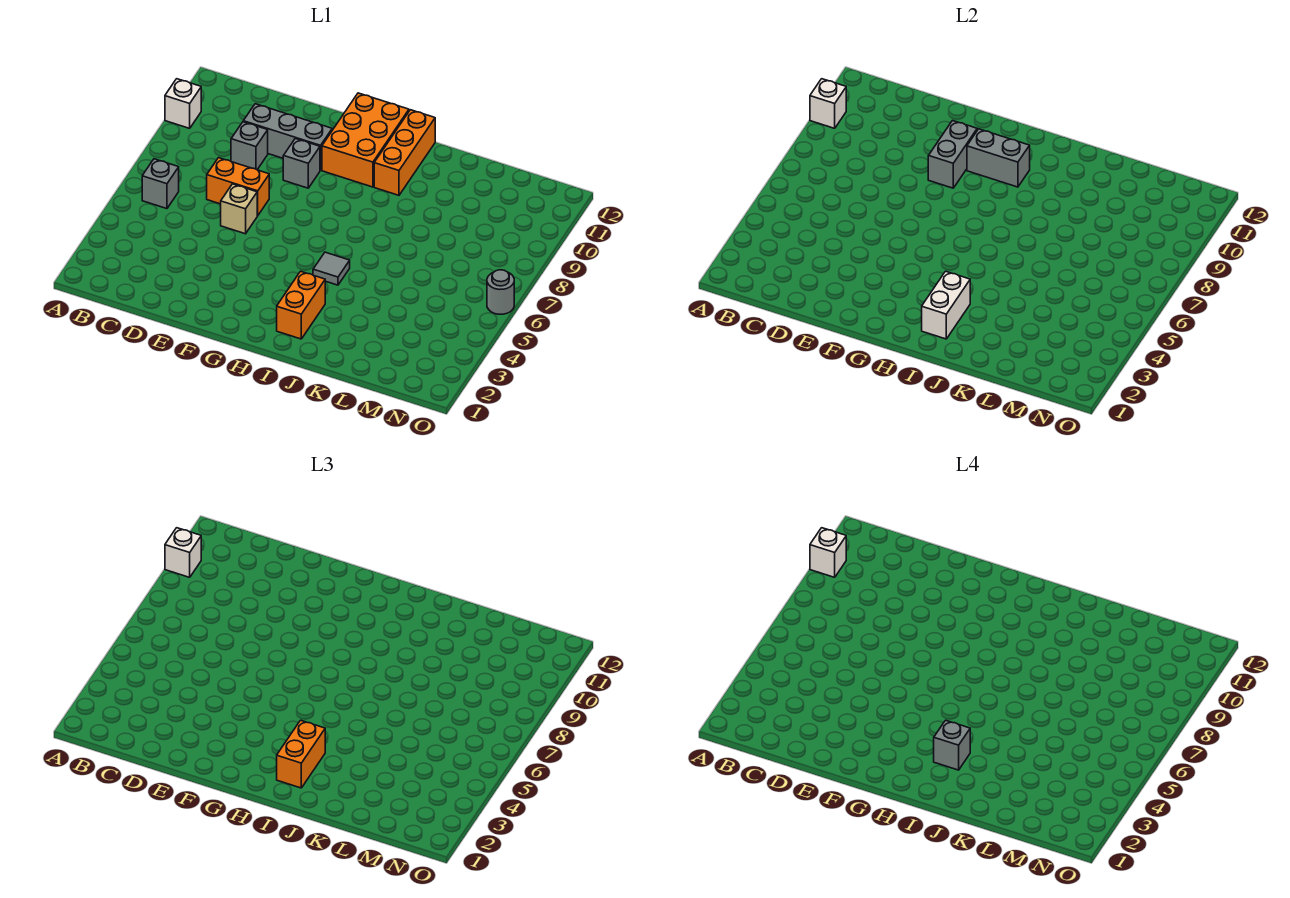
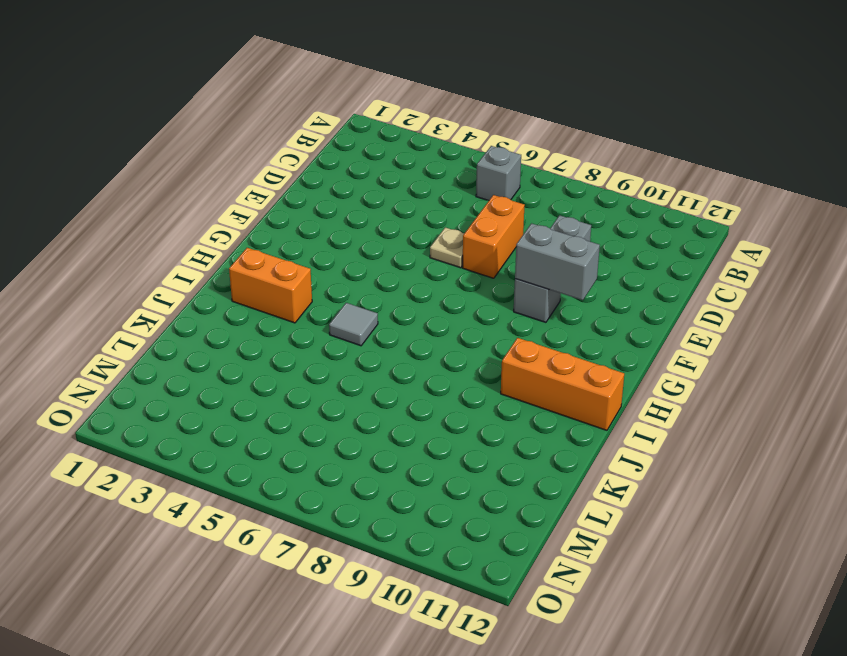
tan plate E6 level 1 -> tan brick E6 level 1
none -> white brick A10 level 1
none -> grey brick D10:F10 level 1
none -> orange brick G10:H12 level 1

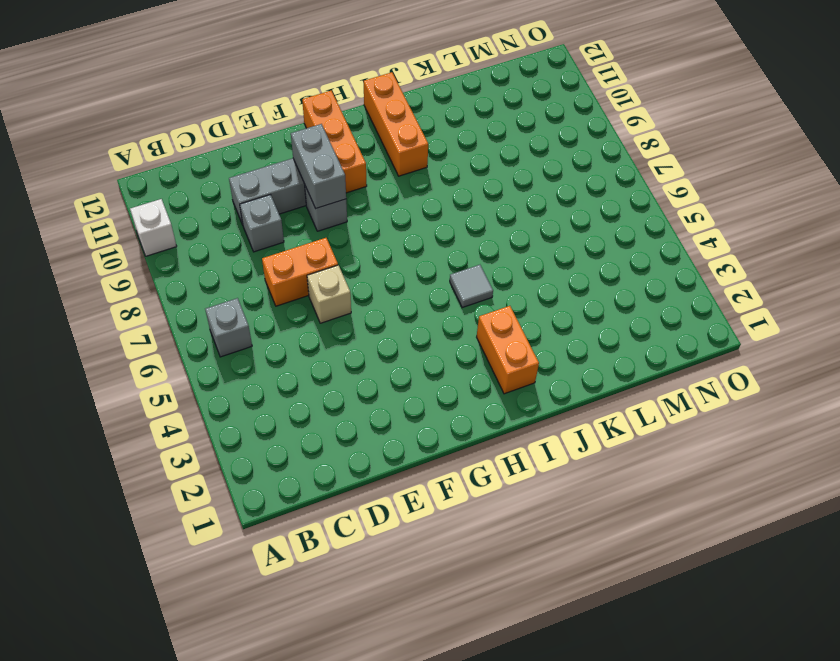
orange brick G10:G12 level 1 -> orange brick G10:H12 level 1
none -> grey round brick O6 level 1
none -> white brick A10 level 2
none -> grey brick G10:H10 level 2

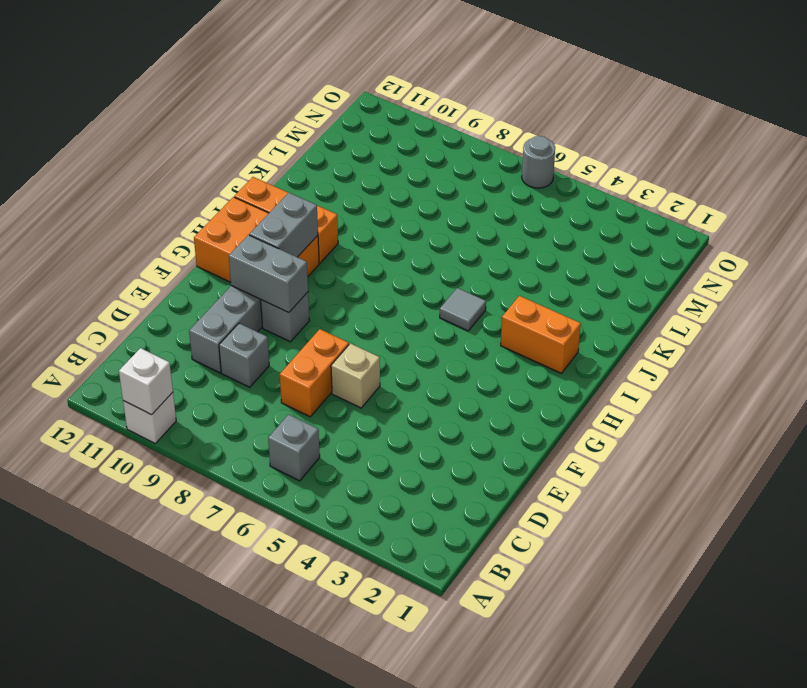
none -> white brick I2:I3 level 2
none -> white brick A10 level 3
none -> orange brick I2:I3 level 3

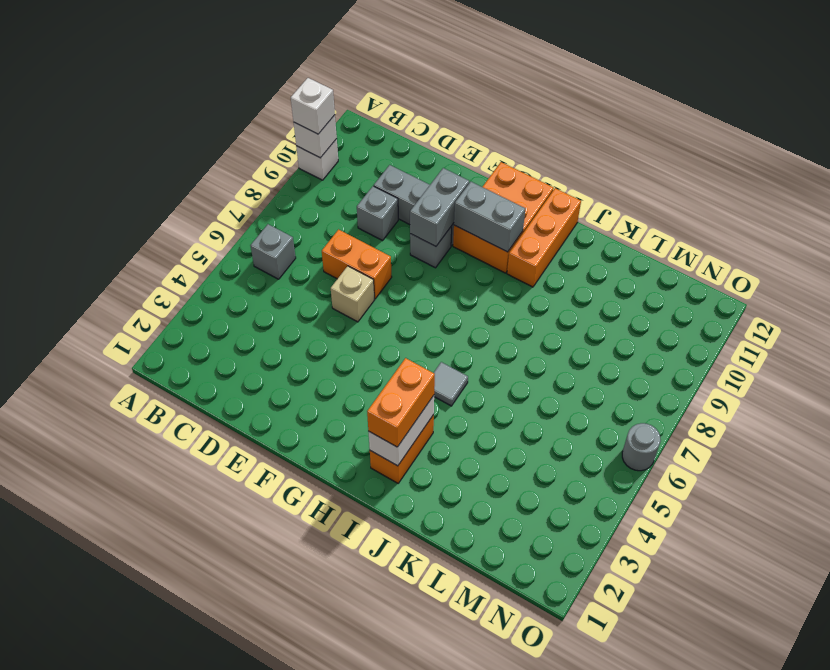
none -> white brick A10 level 4
none -> grey brick I3 level 4

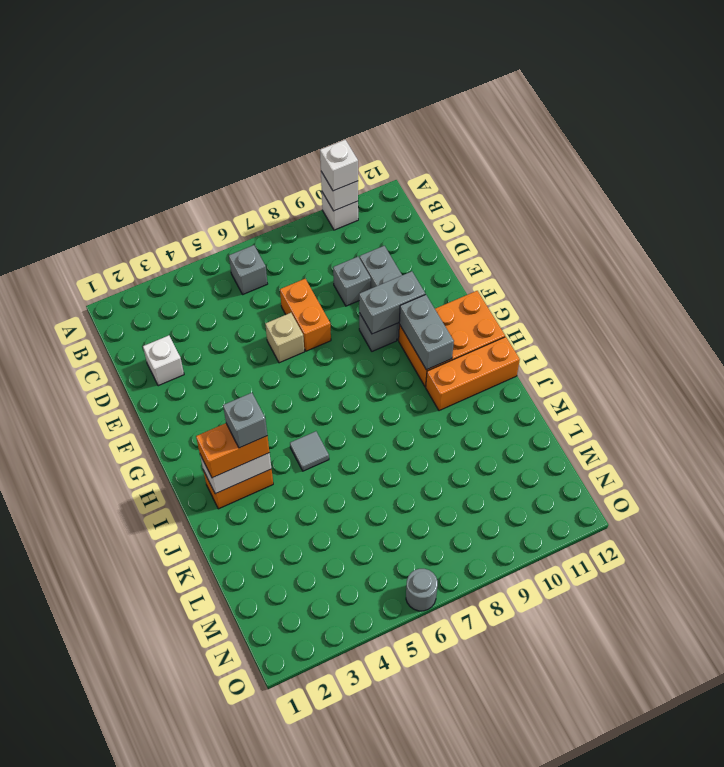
white brick D2 level 1 -> white brick A10 level 4

